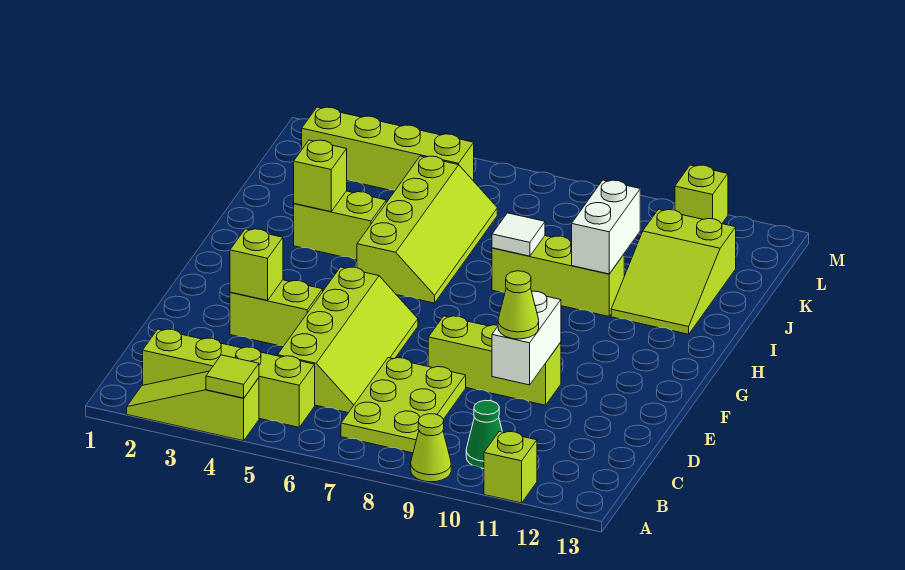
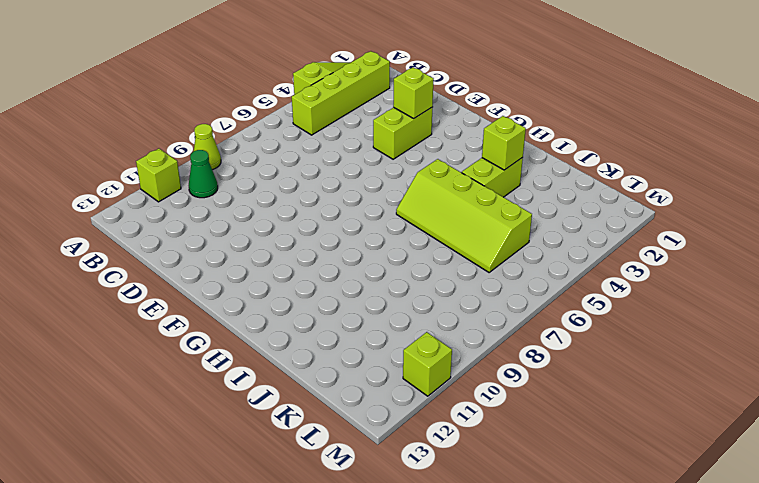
none -> lime plate B7:D8 level 1
none -> lime slope C5:F6 level 1 top 5
none -> lime brick E8:E10 level 1

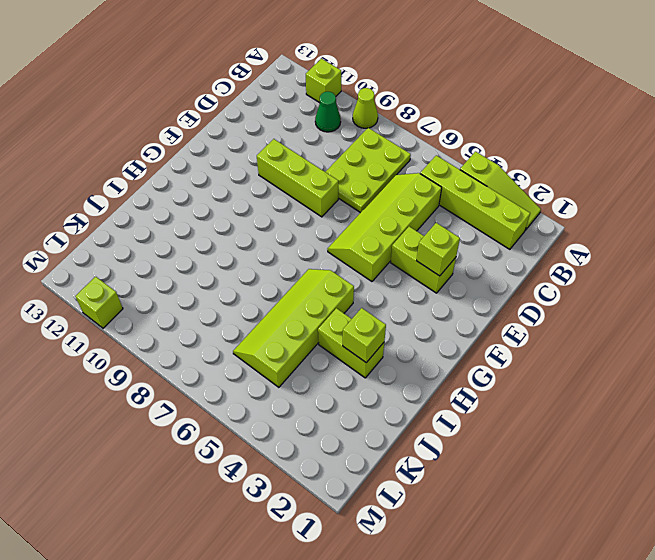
none -> lime brick I8:I10 level 1
none -> lime slope I11:K12 level 1 top K
none -> lime brick L2:L5 level 1

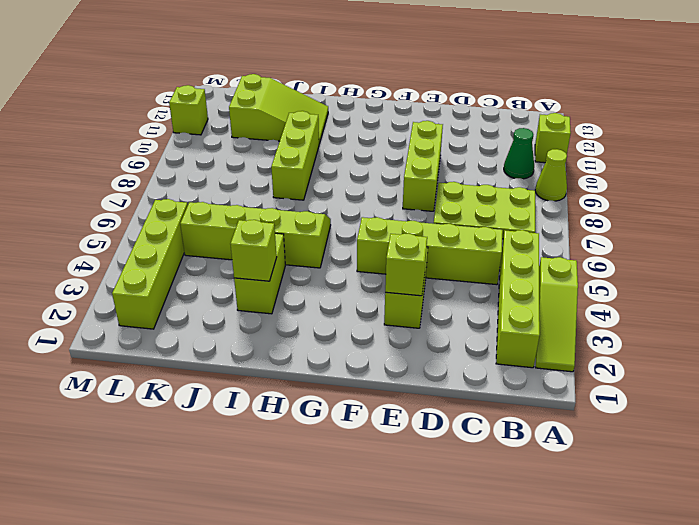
none -> lime tile A4 level 2
none -> white brick D10:E10 level 2
none -> white tile I8 level 2

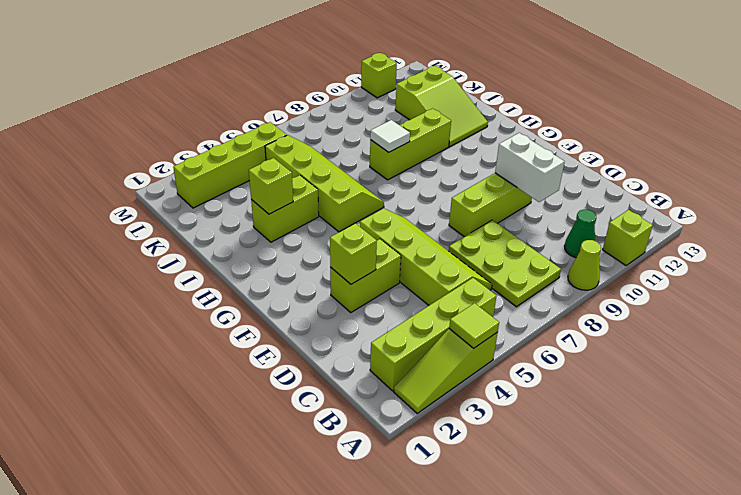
none -> white brick I10:J10 level 2
none -> lime cone D10 level 3

